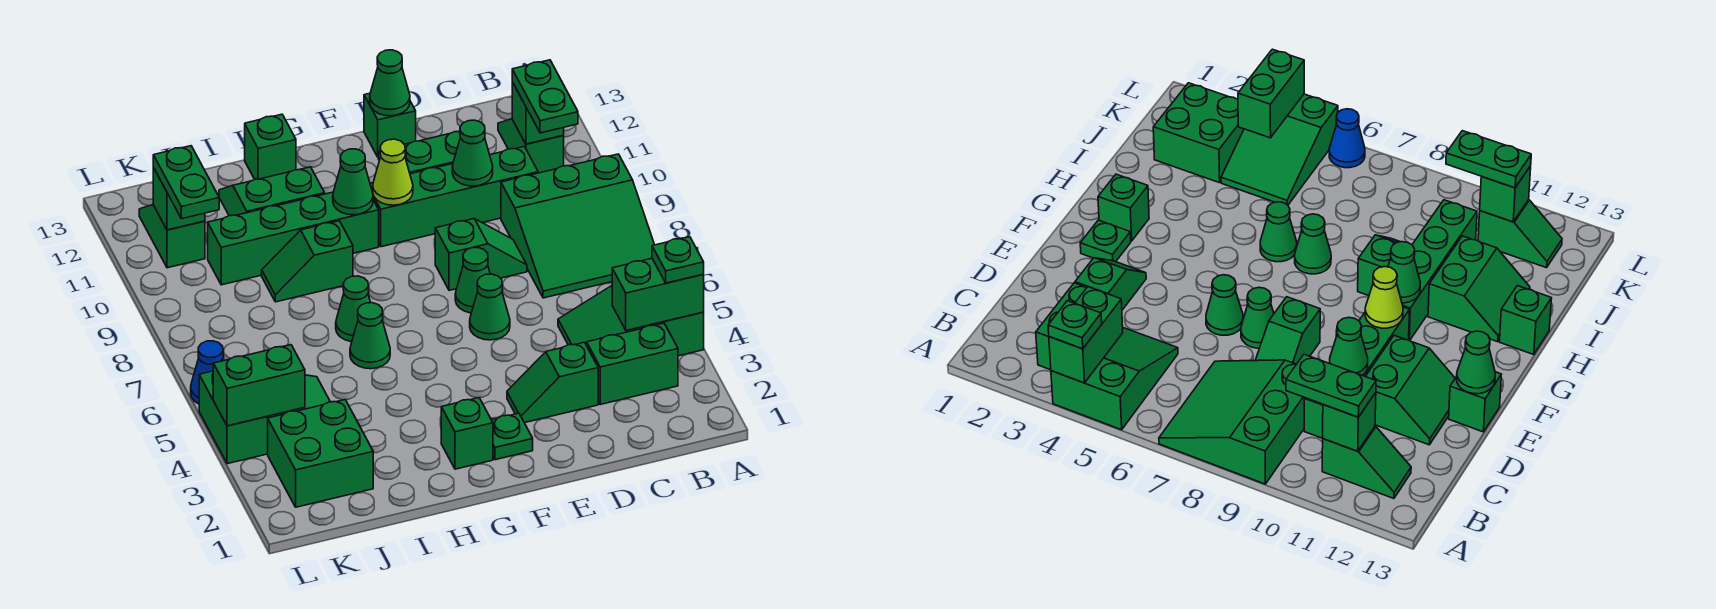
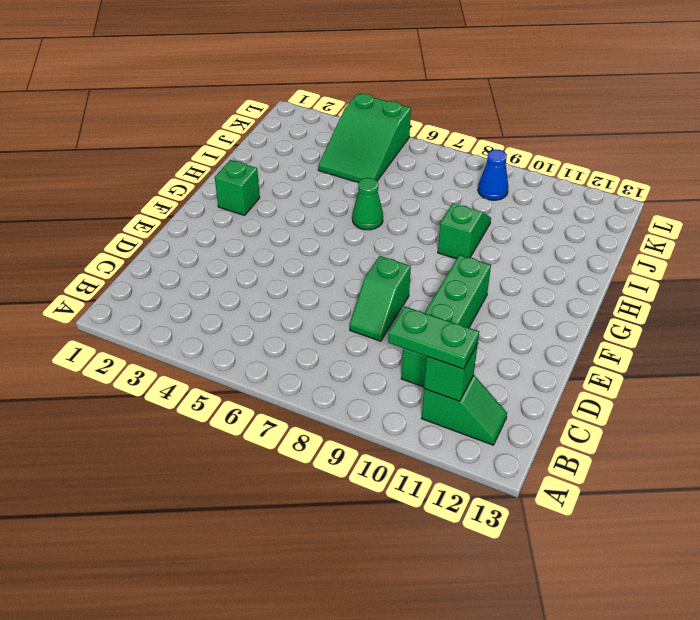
blue cone K9 level 1 -> blue cone L6 level 1
none -> green slope A4:C5 level 1 top A
none -> green slope A7:C9 level 1 top 9
none -> green brick B3:C3 level 1
none -> green slope D3:E3 level 1 top D

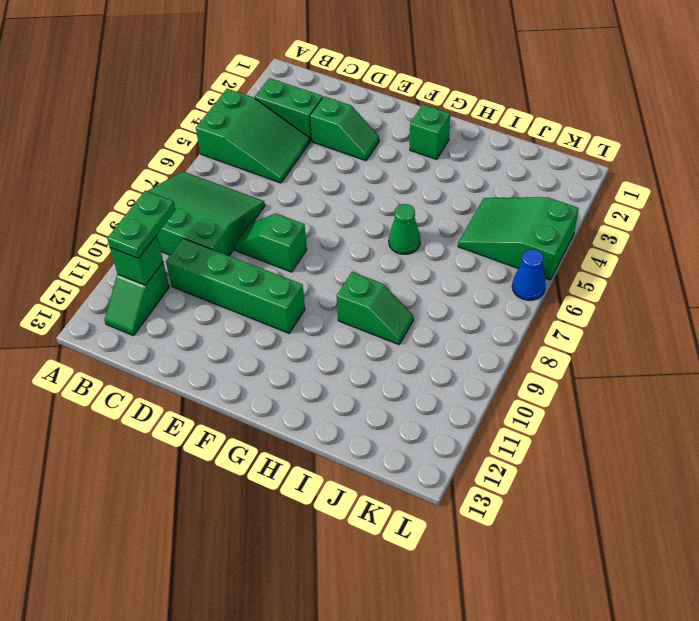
none -> green slope D11:E12 level 1 top 11
none -> green cone E6 level 1
none -> green cone E7 level 1
none -> green brick E13 level 1

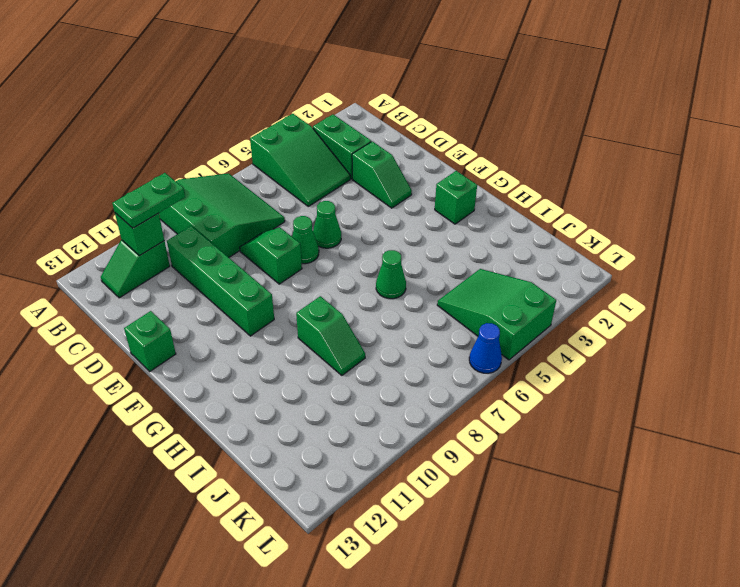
none -> green slope D11:E12 level 1 top 11
none -> green plate F2 level 1
none -> green brick G10:J10 level 1
none -> green cone H7 level 1

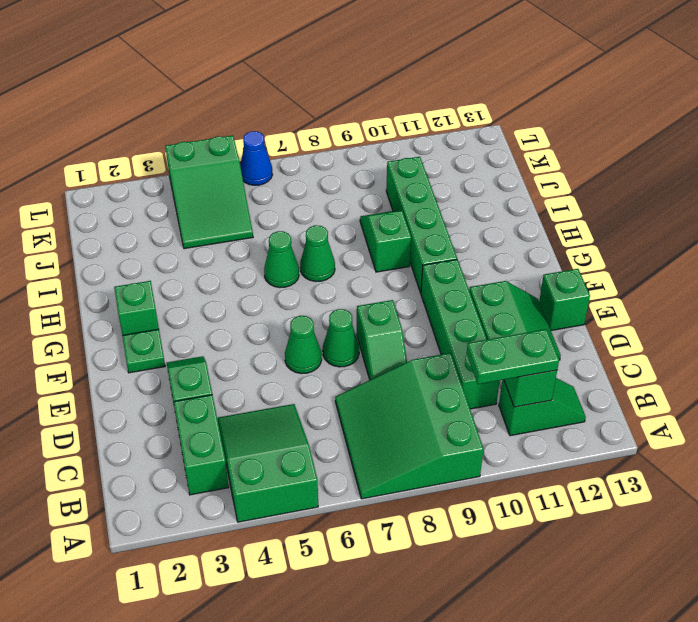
none -> green slope H11:I12 level 1 top 11
none -> green brick H13 level 1
none -> green brick J2:K3 level 1
none -> green slope K11:K12 level 1 top 11

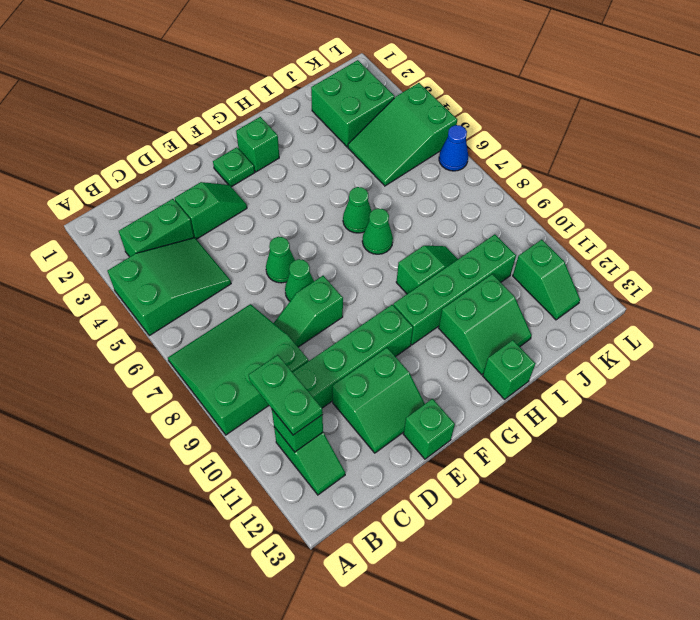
none -> green brick A4:B4 level 2
none -> green cone D10 level 2
none -> green cone E13 level 2
none -> lime cone F10 level 2

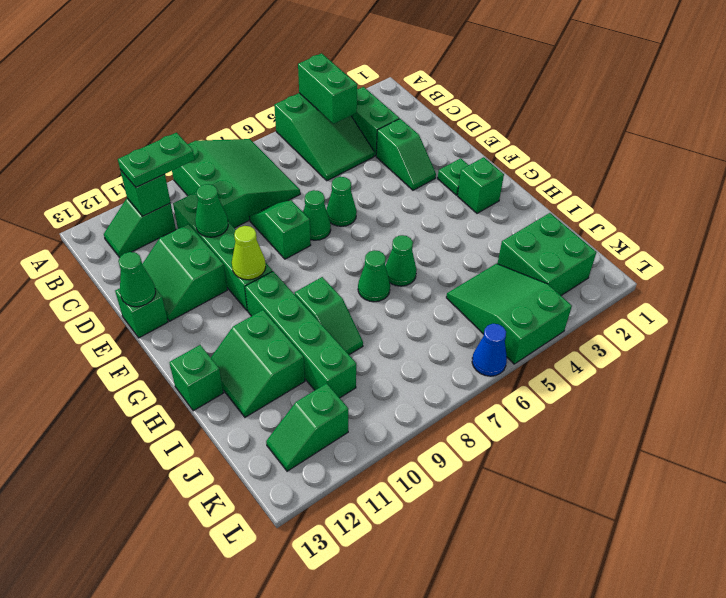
none -> green cone G10 level 2
none -> green brick K4:L4 level 2
none -> green brick K11 level 2
none -> green plate A4 level 3

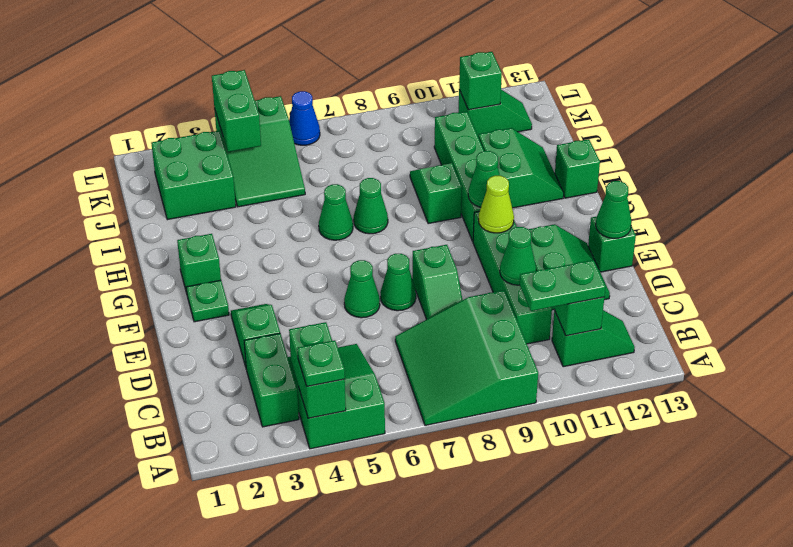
none -> green plate K10:K11 level 3

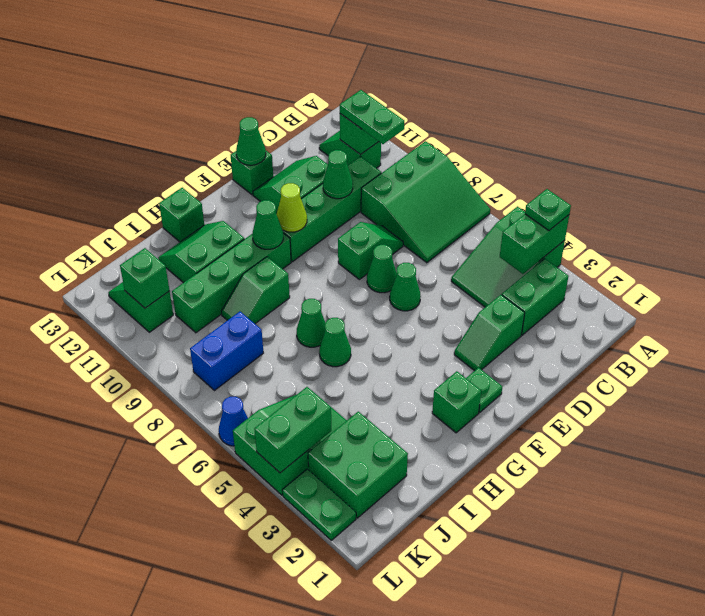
blue brick J8:K8 level 1 -> none
green plate L2:L3 level 1 -> green plate K10:K11 level 3

